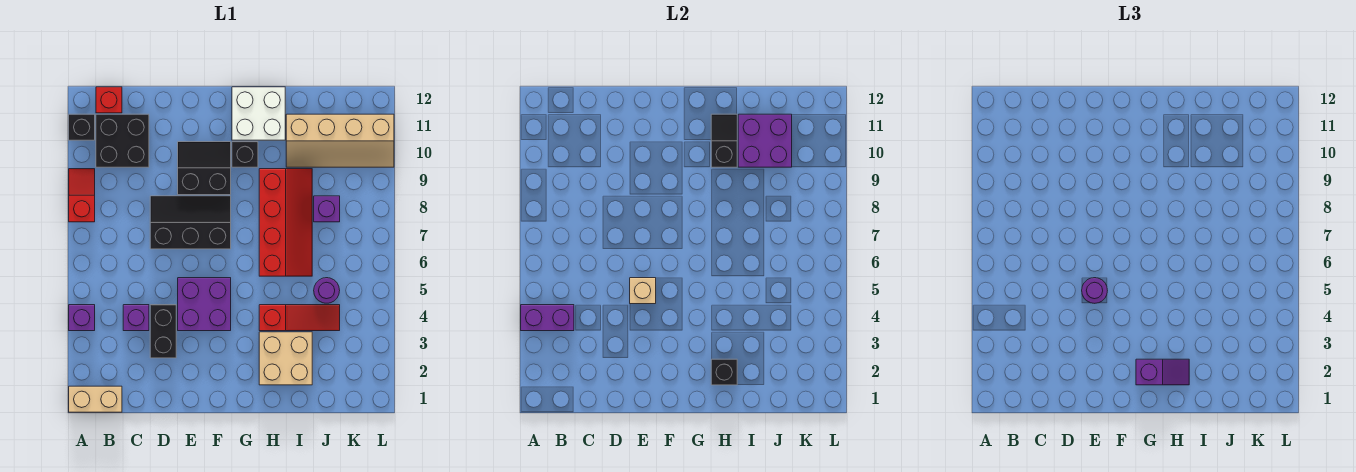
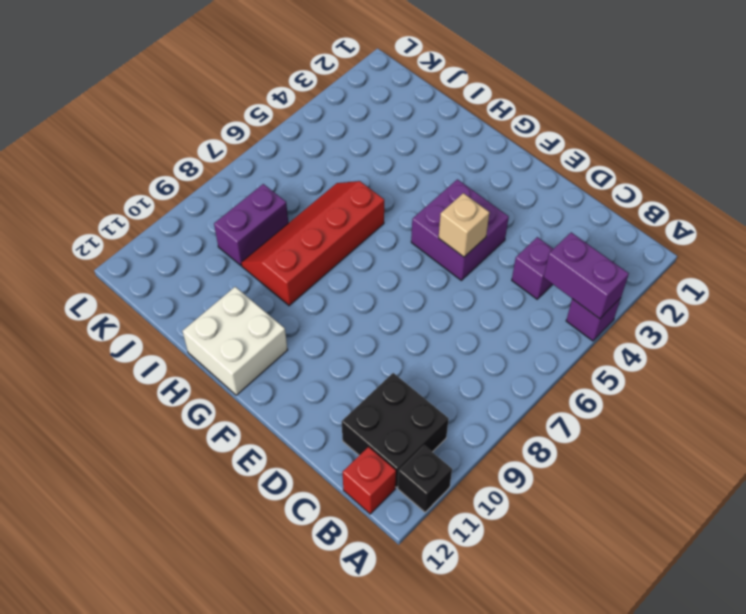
purple brick J8:J9 level 1 -> purple brick J8 level 1
none -> tan brick A1:B1 level 1
none -> red slope A8:A9 level 1 top 8
none -> black brick D3:D4 level 1

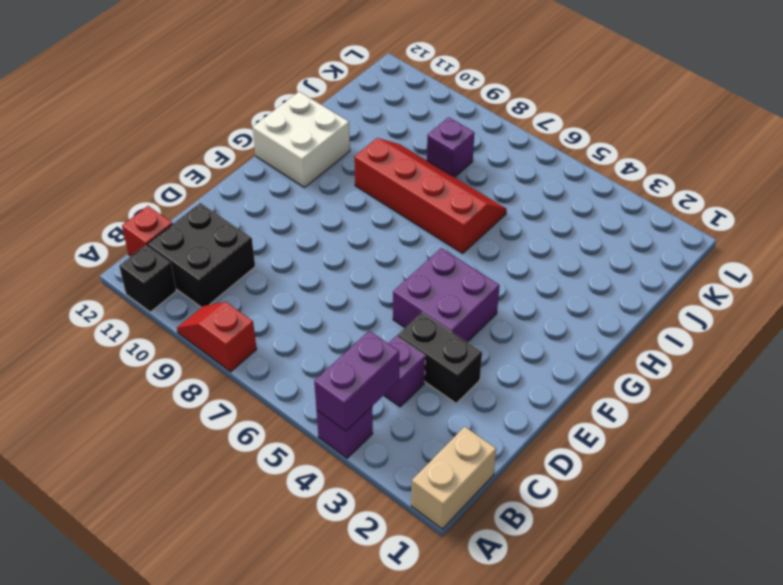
none -> black slope D7:F8 level 1 top 7
none -> black slope E9:F10 level 1 top 9
none -> black brick G10 level 1

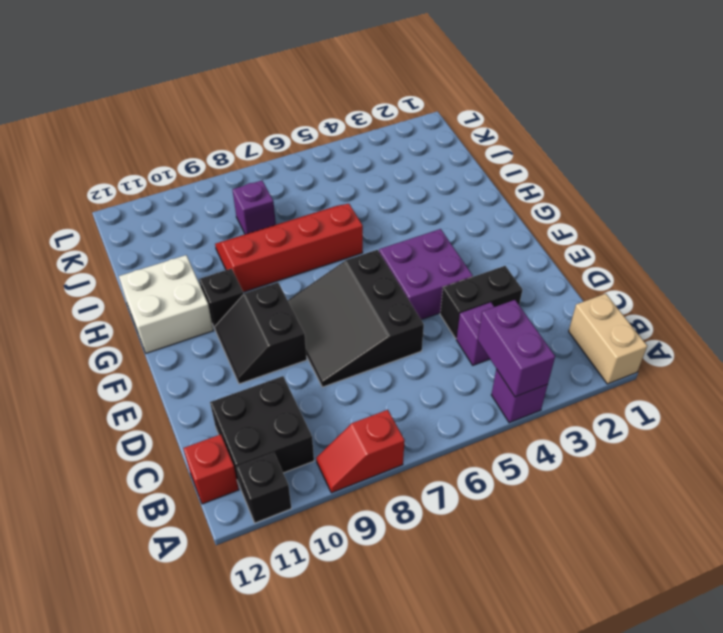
black slope D6:F8 level 1 top 6 -> black slope D7:F8 level 1 top 7
none -> tan brick H2:I3 level 1
none -> red slope H4:J4 level 1 top H
none -> tan slope I10:L11 level 1 top 11

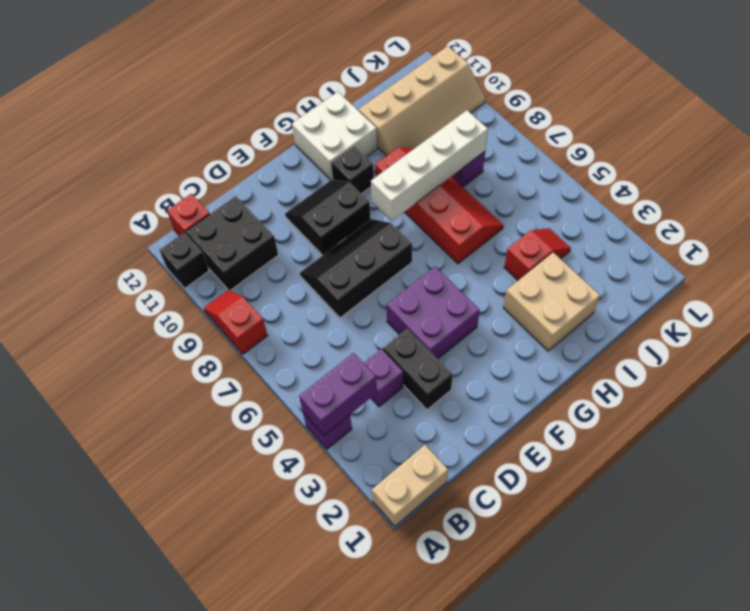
white brick G8:J8 level 2 -> none
red slope I4:J4 level 1 top I -> red slope H4:J4 level 1 top H
none -> purple round brick J5 level 1
none -> tan brick E5 level 2
none -> black brick H2 level 2

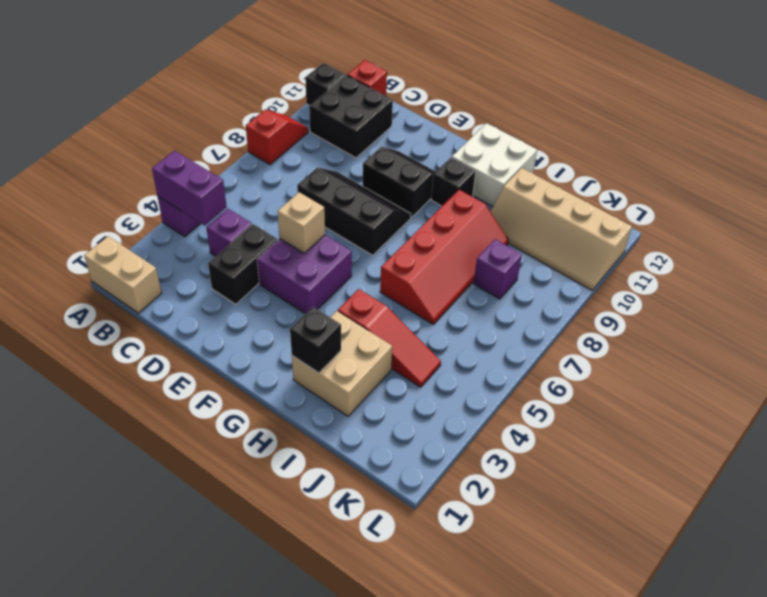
none -> purple round brick J5 level 1
none -> black slope H10:H11 level 2 top 10
none -> purple brick I10:J11 level 2

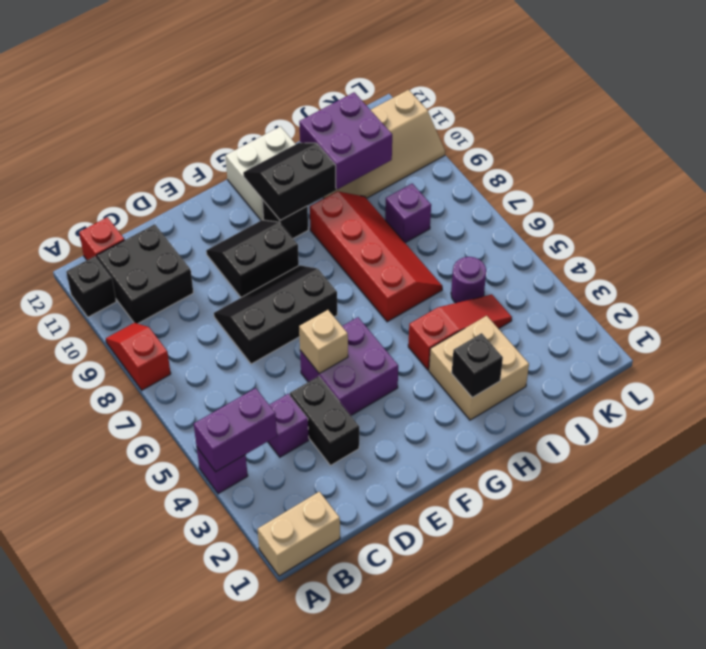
black slope G10:H11 level 2 top 10 -> black slope H10:H11 level 2 top 10
none -> purple round brick E5 level 3
none -> purple slope G2:H2 level 3 top G

